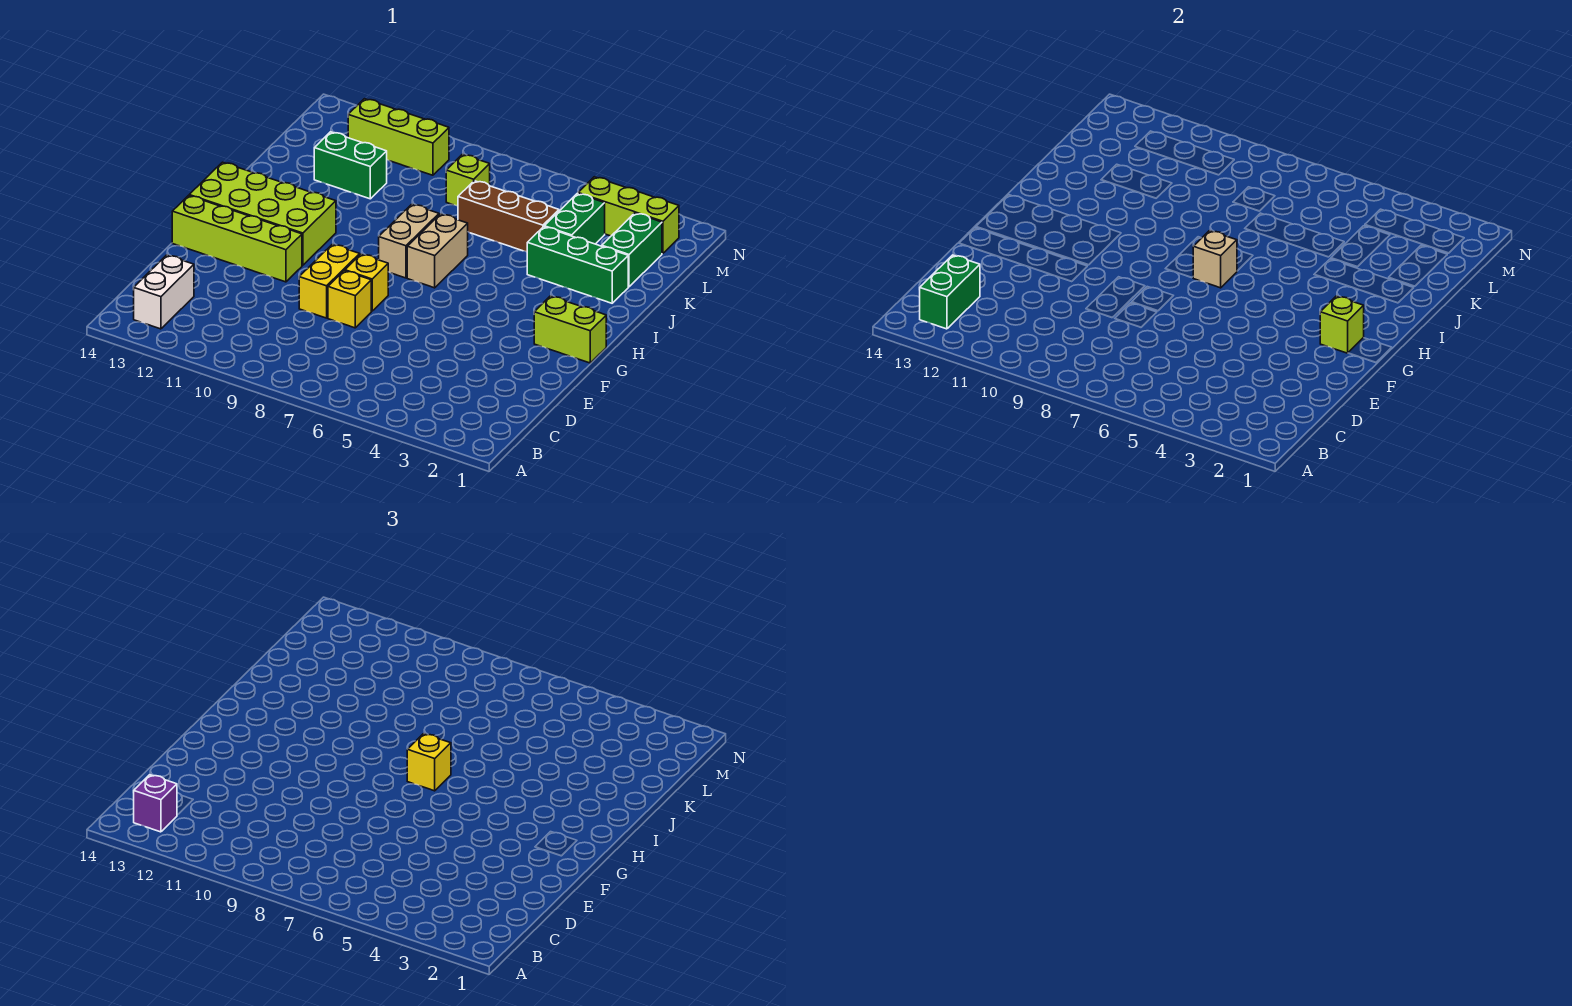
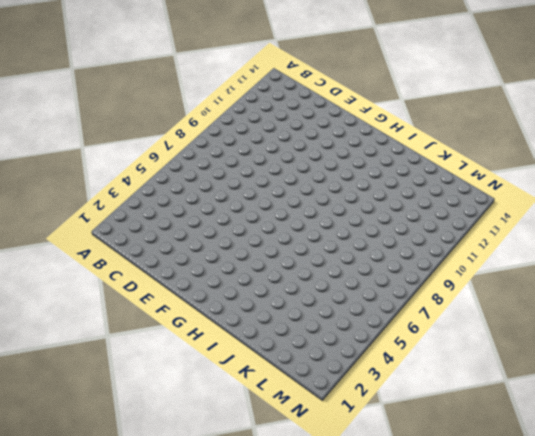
none -> white brick B13:C13 level 1
none -> yellow brick E8 level 1
none -> yellow brick E9:F9 level 1

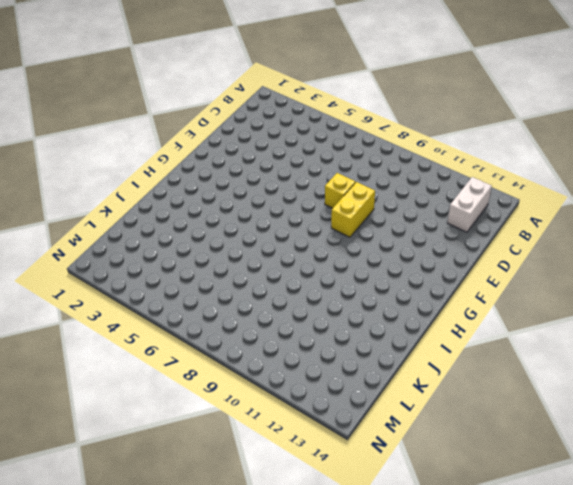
none -> yellow brick F8 level 1
none -> lime brick F11:F14 level 1
none -> lime brick G1:G2 level 1

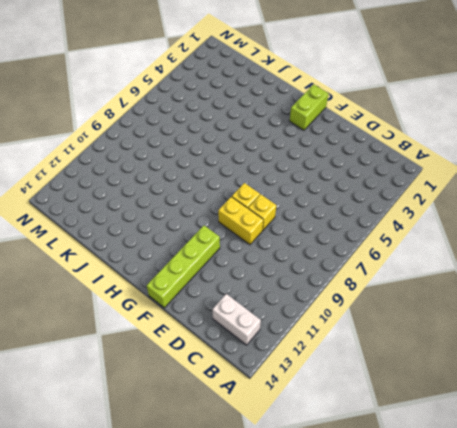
none -> lime brick G11:H14 level 1
none -> tan brick H7:I7 level 1
none -> tan brick H8:I8 level 1

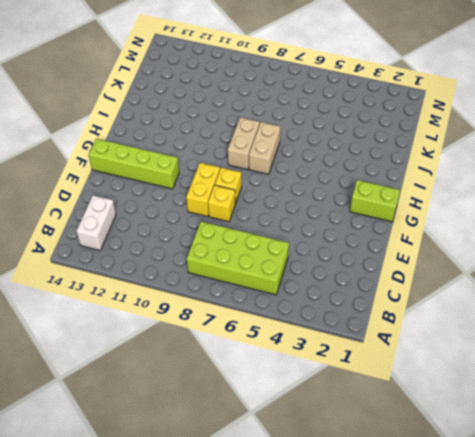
lime brick B5:C8 level 1 -> lime brick G11:H14 level 1
none -> green brick J2:J4 level 1
none -> green brick K2:L2 level 1
none -> green brick K4:L4 level 1

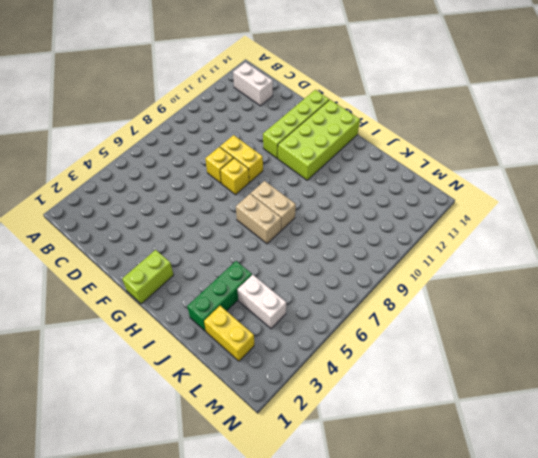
yellow brick K2:L2 level 1 -> green brick K2:L2 level 1
white brick K4:L4 level 1 -> green brick K4:L4 level 1
none -> brown brick K5:K7 level 1
none -> green brick K11:K12 level 1
none -> lime brick L8 level 1

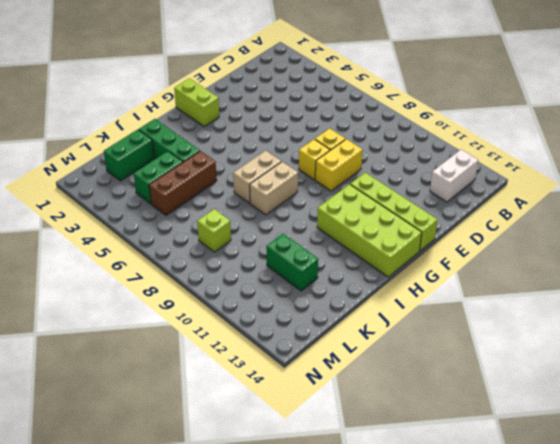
brown brick J5:L5 level 1 -> brown brick K5:K7 level 1
none -> lime brick M2:M4 level 1
none -> lime brick M10:M12 level 1
none -> green brick B13:C13 level 2

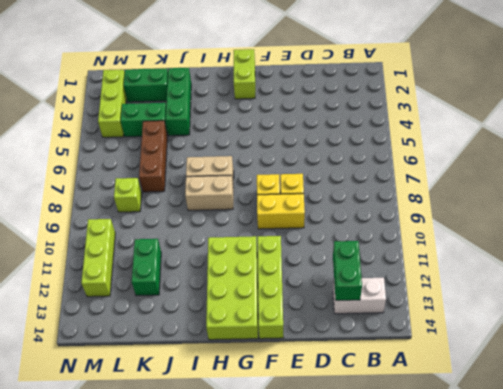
green brick C12:C13 level 2 -> green brick B13:C13 level 2
none -> lime brick G2 level 2
none -> tan brick H7 level 2
none -> purple brick B13 level 3

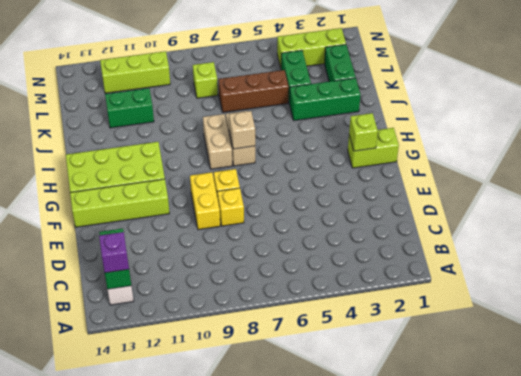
none -> yellow brick H7 level 3

